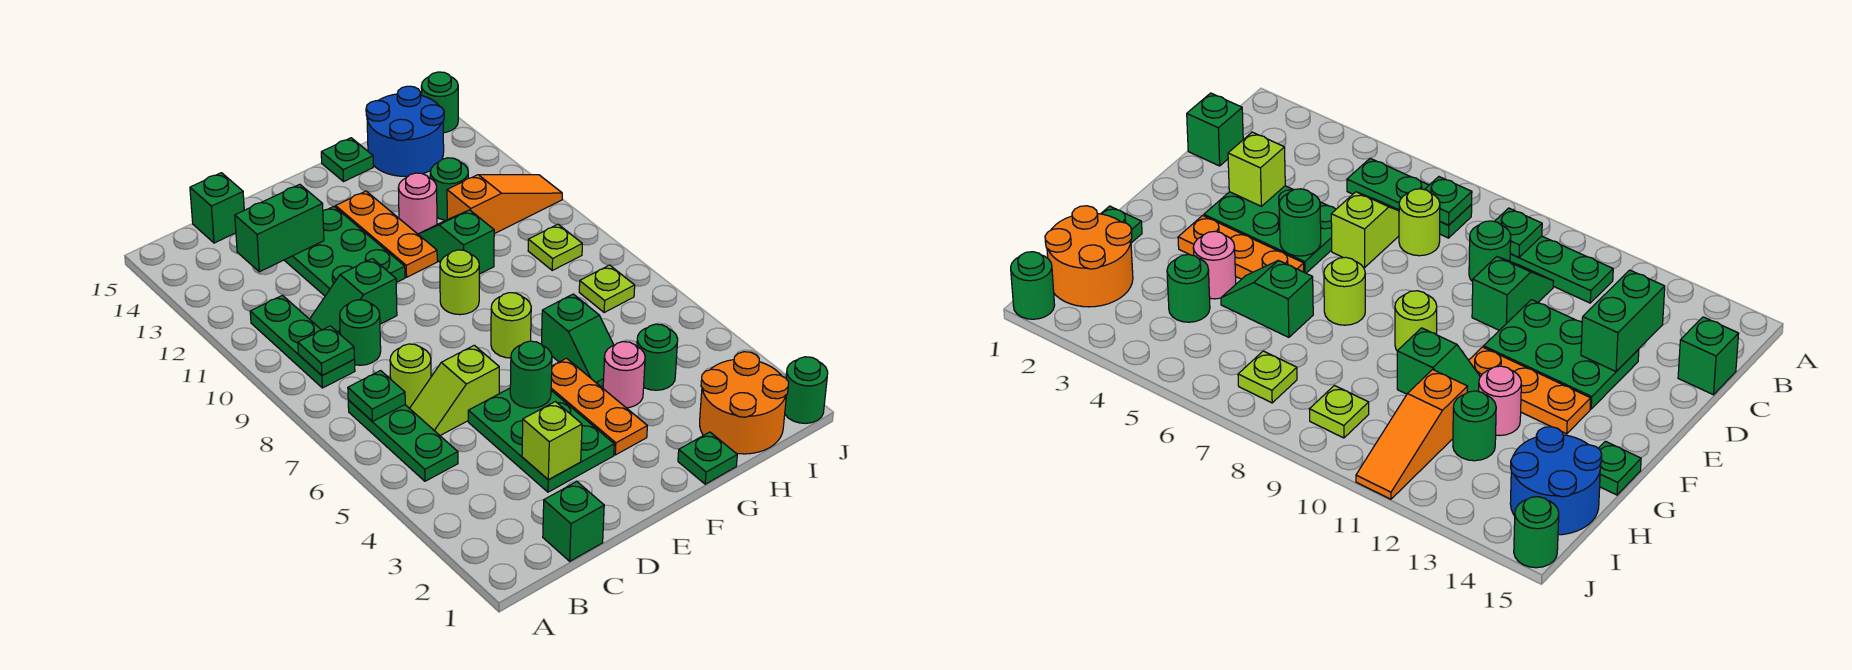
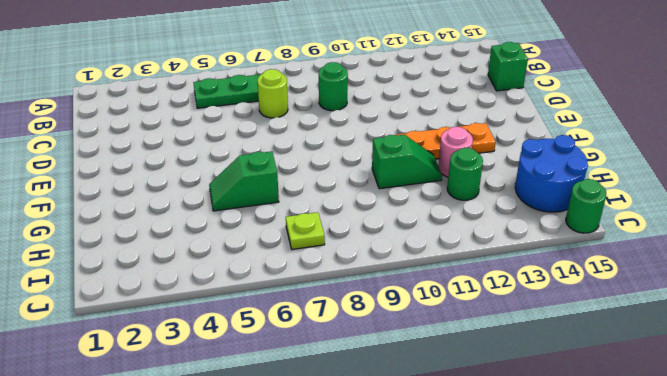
none -> green plate B9:B11 level 1
none -> green brick C1 level 1
none -> lime slope C6:D6 level 1 top D
none -> green slope C10:D10 level 1 top D

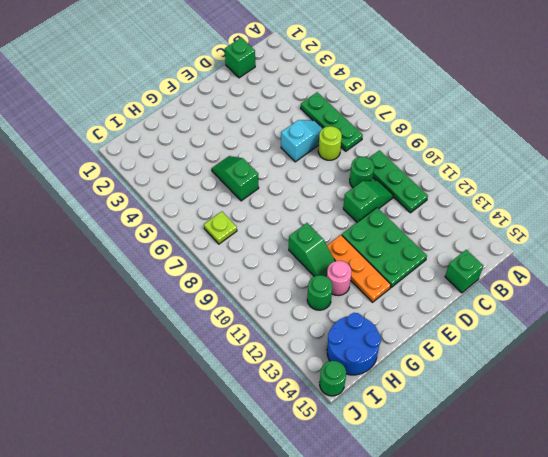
cyan slope C6:D6 level 1 top D -> lime slope C6:D6 level 1 top D
none -> green plate D3:E5 level 1
none -> orange plate F3:F5 level 1
none -> lime round brick F7 level 1
none -> lime round brick F9 level 1

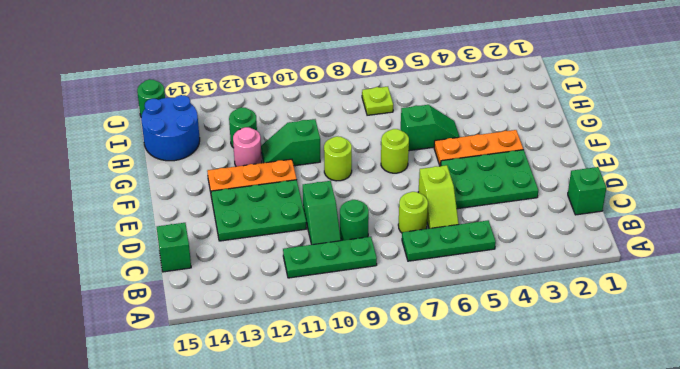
none -> green plate G1 level 1
none -> pink round brick G4 level 1
none -> green plate G15 level 1
none -> orange round brick H1:I2 level 1

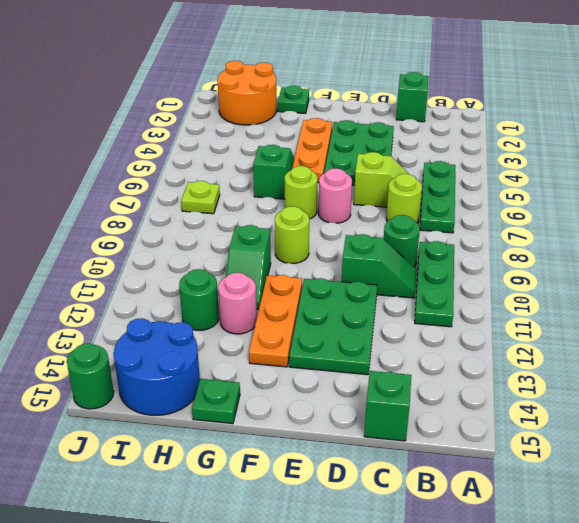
pink round brick E7 level 1 -> pink round brick G4 level 1
none -> green round brick H4 level 1
none -> orange slope H11:J11 level 1 top H
none -> lime plate I9 level 1
none -> green round brick J1 level 1

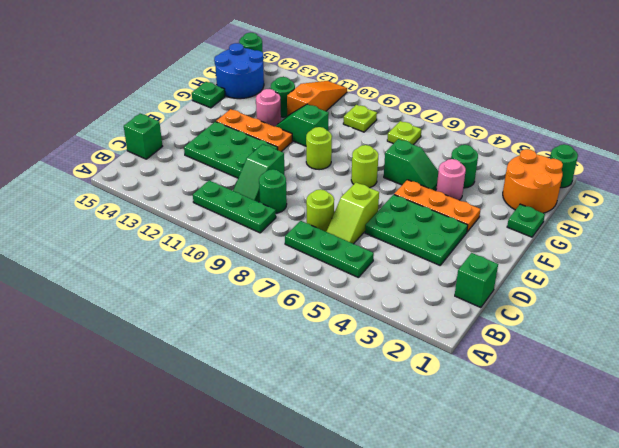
none -> green plate B7 level 2
none -> green plate B9 level 2
none -> green brick C13:D13 level 2
none -> lime brick D3 level 2

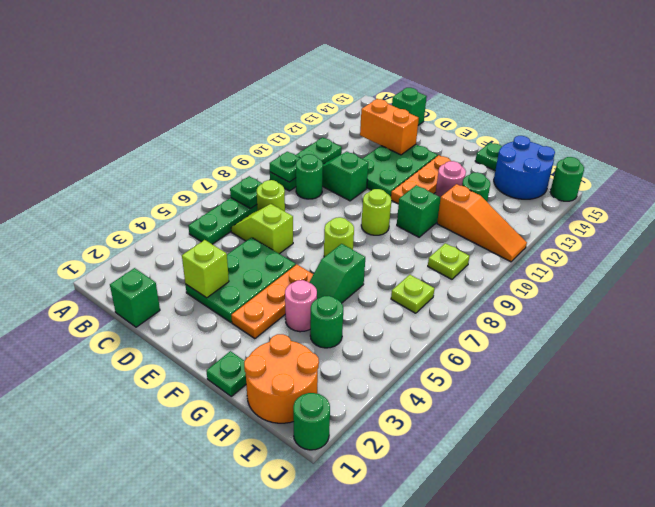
orange brick C13:D13 level 2 -> green brick C13:D13 level 2
none -> green round brick E5 level 2

